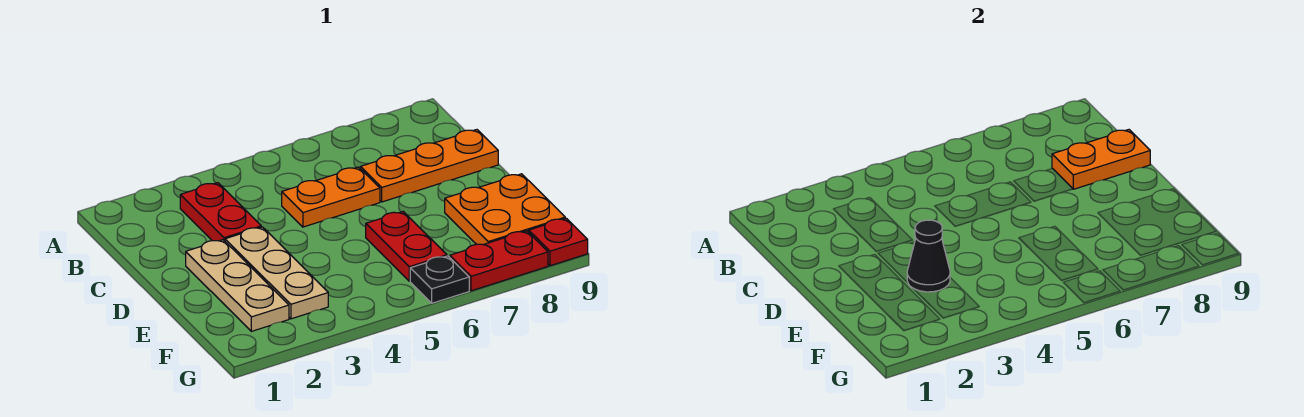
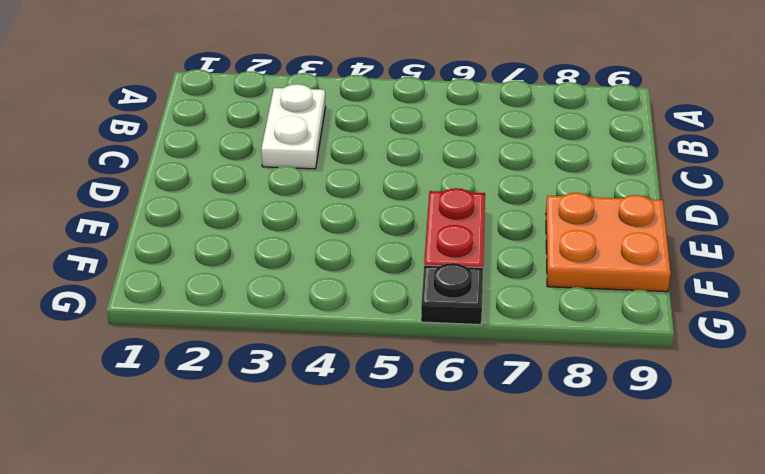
white plate B3:C3 level 1 -> red plate B3:C3 level 1
none -> orange plate C5:C6 level 1
none -> orange plate C7:C9 level 1
none -> tan plate D2:F2 level 1

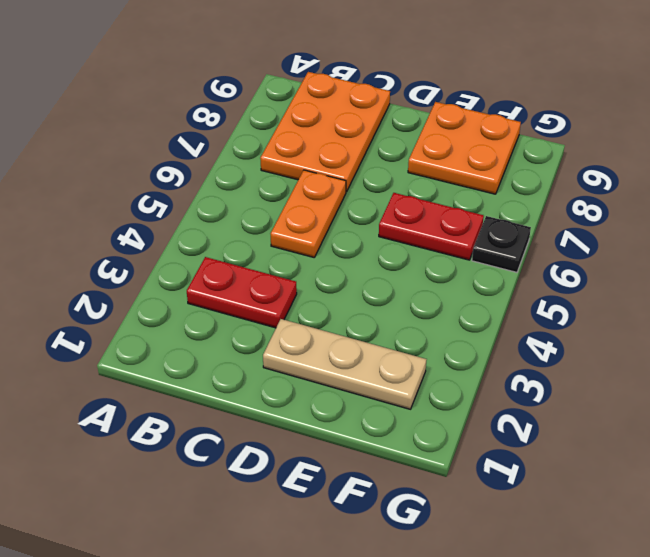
orange plate B7:C9 level 1 -> orange plate C7:C9 level 1
none -> tan plate D3:F3 level 1
none -> red plate G7:G8 level 1
none -> red plate G9 level 1

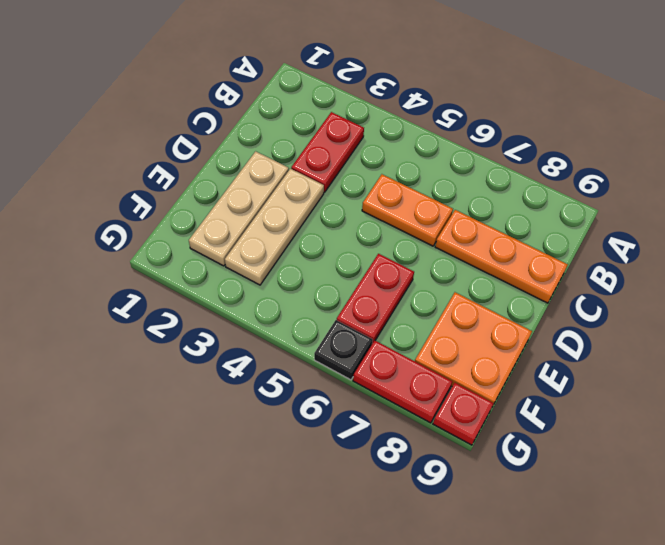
none -> orange plate C8:C9 level 2
none -> black cone E3 level 2

